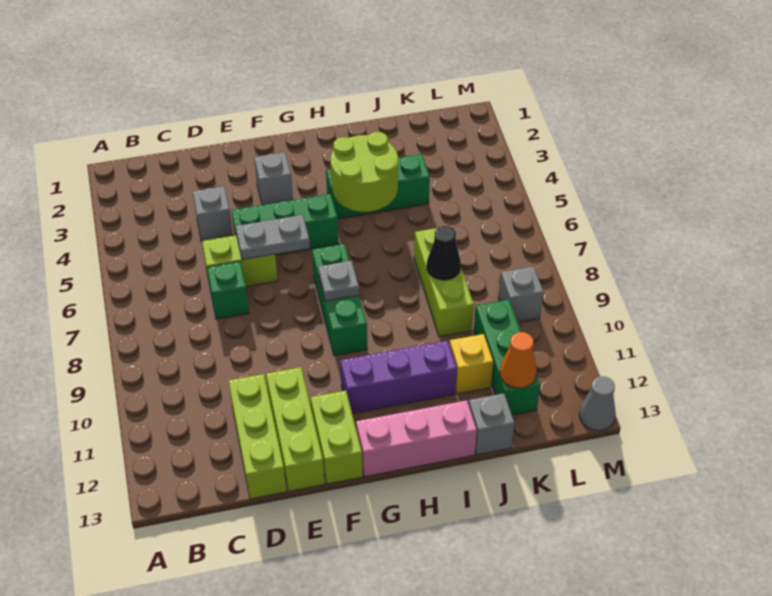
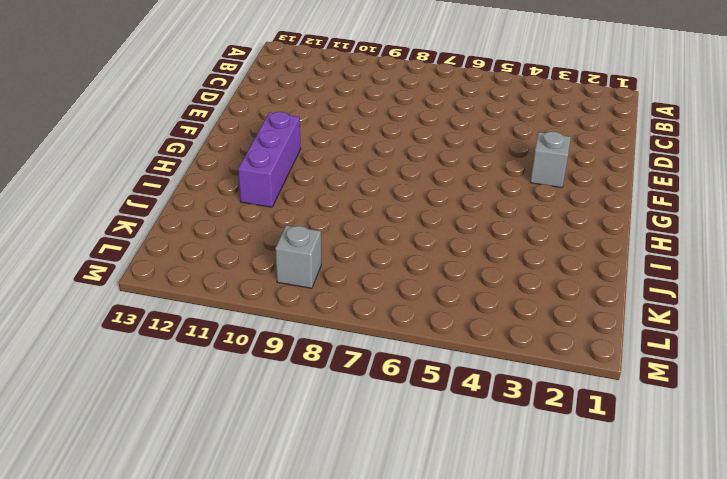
none -> grey brick D4 level 1
none -> lime brick D6:E6 level 1
none -> green brick D7 level 1

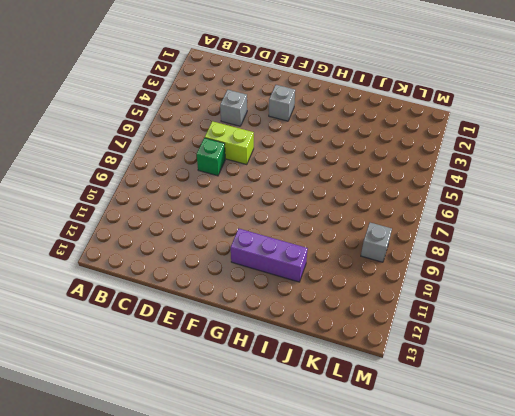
none -> lime brick D11:D13 level 1
none -> green brick E5:G5 level 1
none -> lime brick E11:E13 level 1

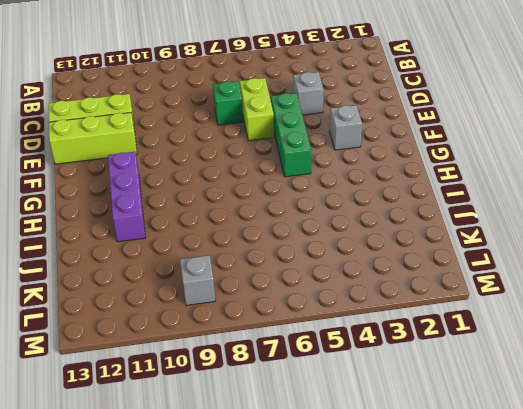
none -> lime brick F12:F13 level 1
none -> green brick G7:G9 level 1
none -> pink brick G13:I13 level 1

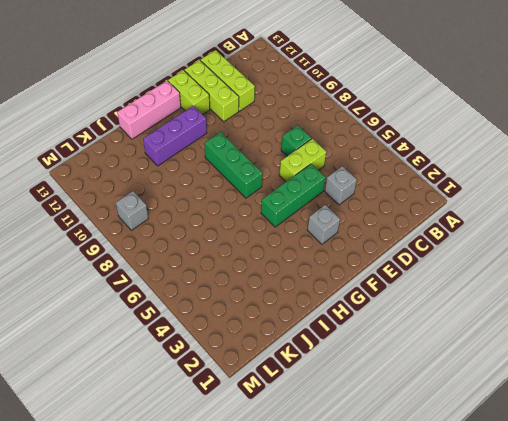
none -> green brick H4:J4 level 1
none -> lime brick J7:J9 level 1
none -> yellow brick J11 level 1

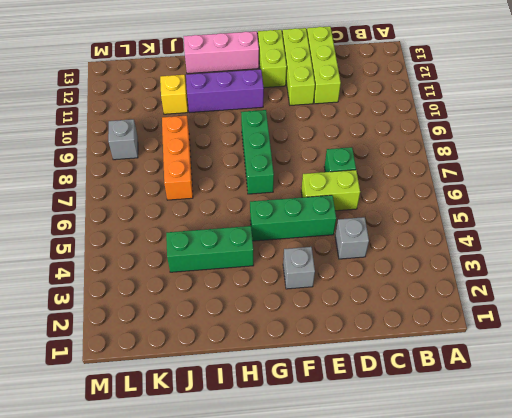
orange brick J7:J9 level 1 -> lime brick J7:J9 level 1
none -> grey brick J13 level 1
none -> green brick K10:K12 level 1
none -> grey cone M13 level 1

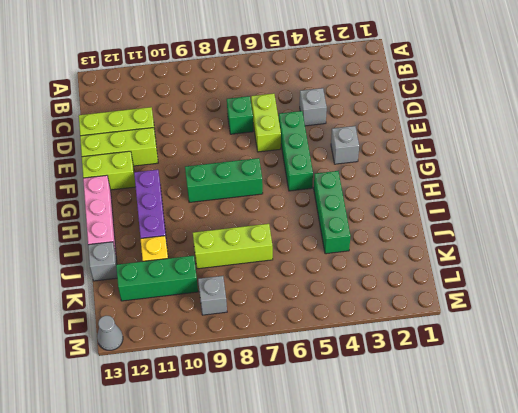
none -> grey plate E6:F6 level 2
none -> grey plate G8 level 2
none -> lime round brick H4:I5 level 2

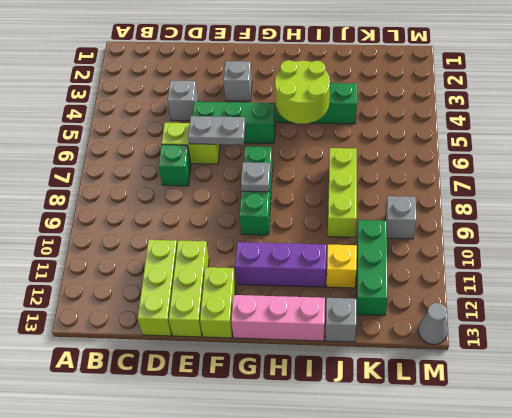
none -> black cone J8 level 2
none -> orange cone K12 level 2

